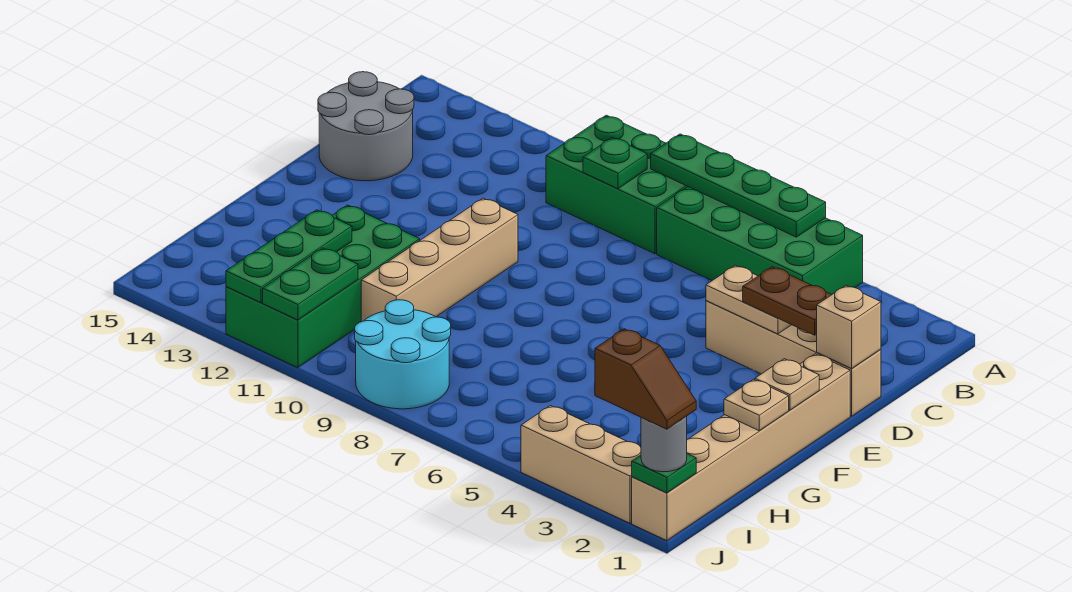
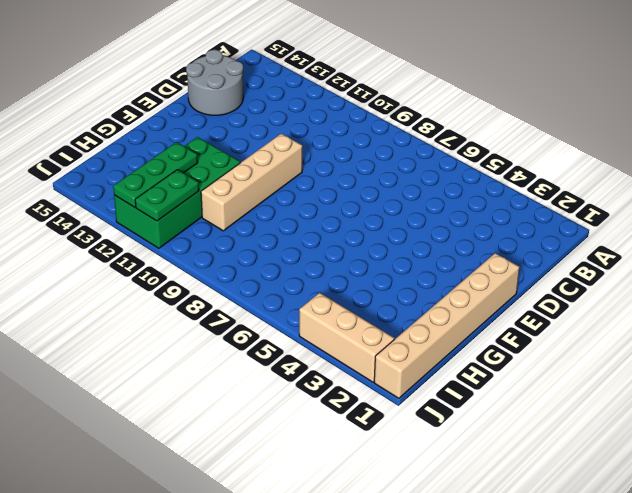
none -> green brick A4:B7 level 1
none -> green brick A8:B10 level 1
none -> tan brick D1:D4 level 1

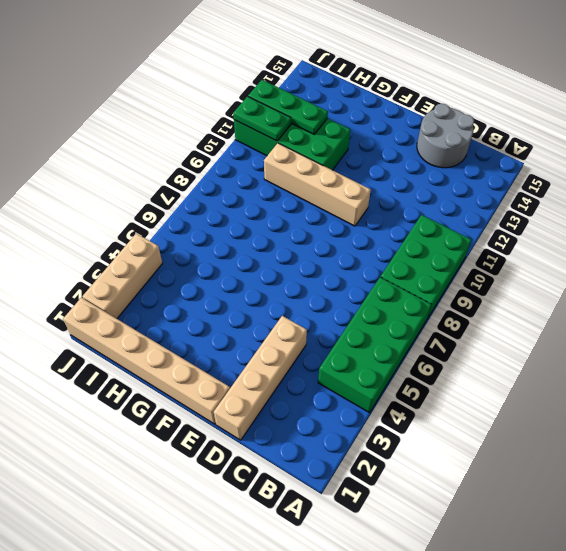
none -> cyan round brick I8:J9 level 1
none -> green plate A5:A8 level 2
none -> green plate B9 level 2

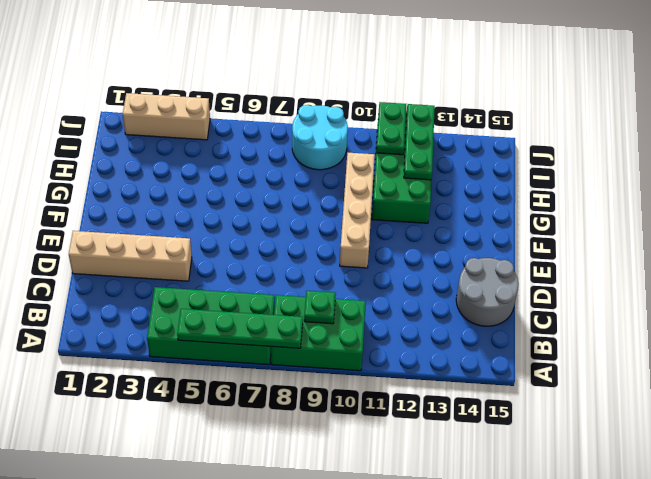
none -> tan brick E1:J1 level 1
none -> tan brick D1 level 2
none -> tan plate D3:D4 level 2

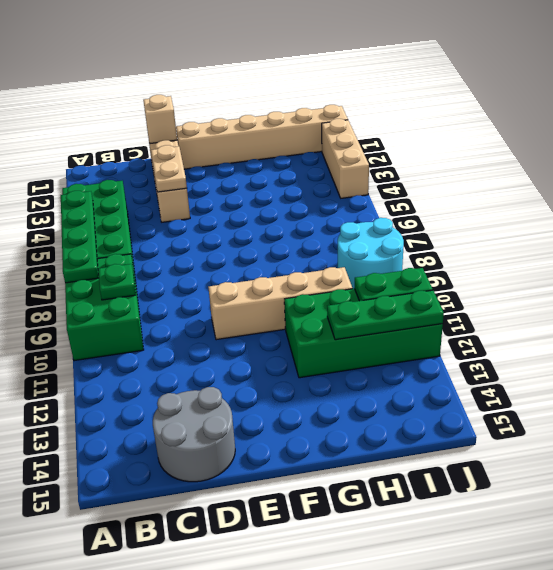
none -> tan plate F1 level 2
none -> tan plate G1 level 2
none -> green plate J1 level 2

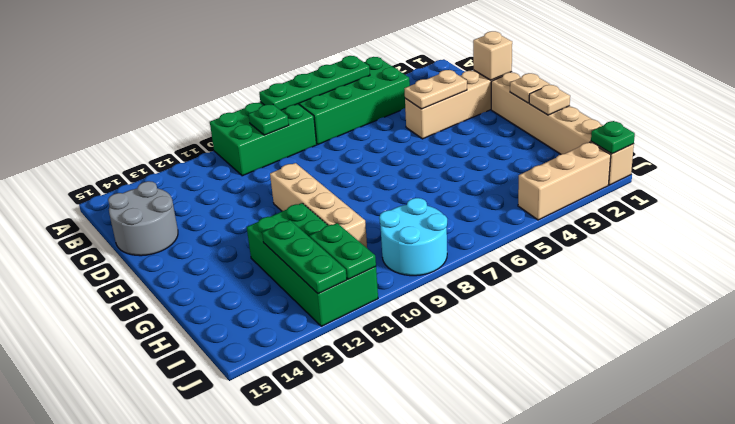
none -> brown plate D2:D3 level 3
none -> grey round brick J1 level 3
none -> brown slope J1:J2 level 4 top 2

